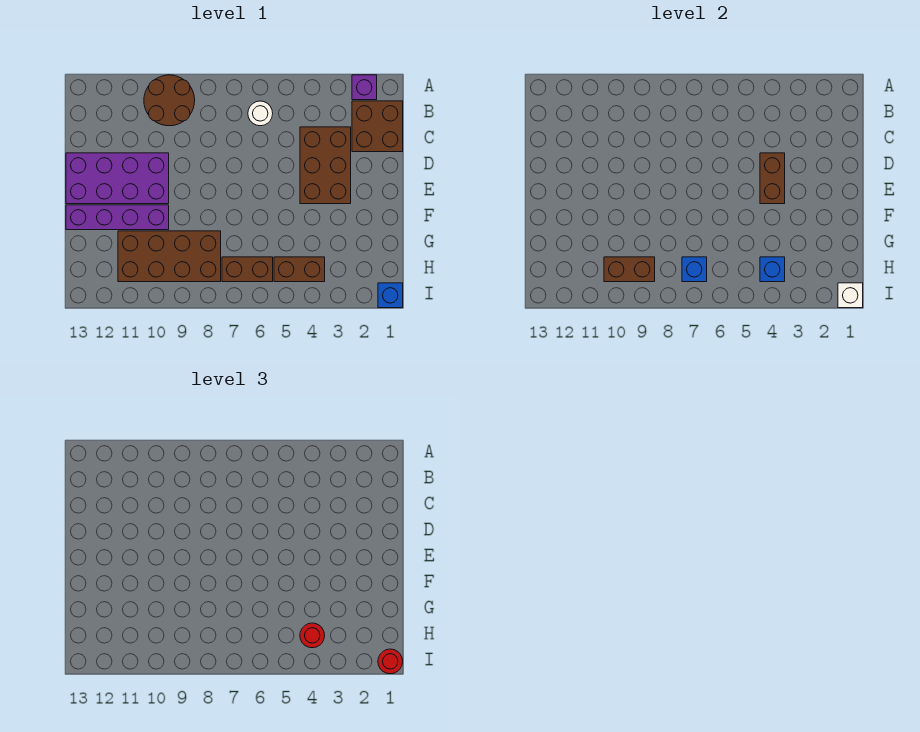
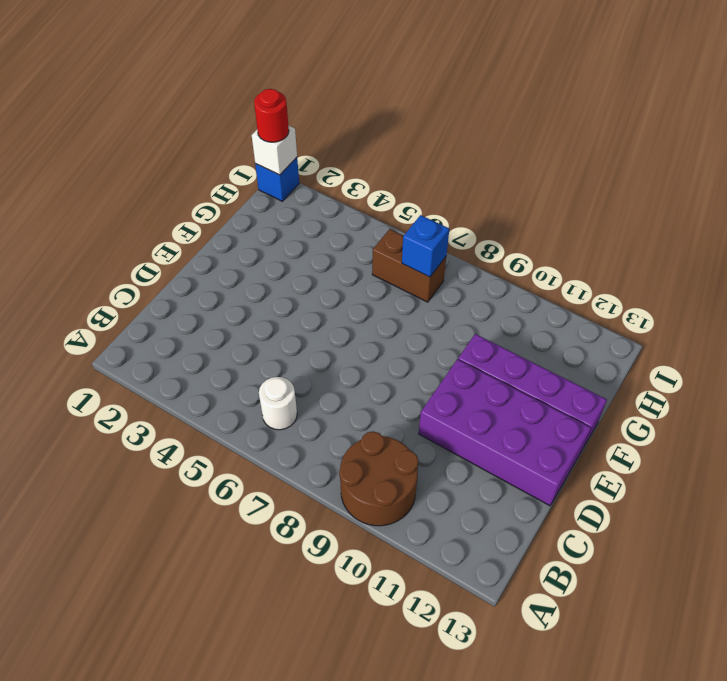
none -> purple brick A2 level 1
none -> brown brick B1:C2 level 1
none -> brown brick C3:E4 level 1

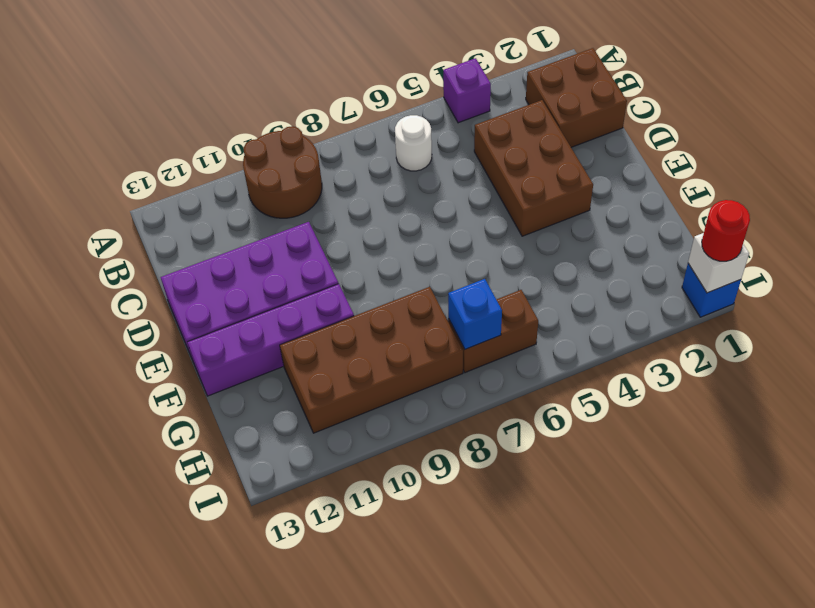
purple brick A4 level 1 -> purple brick A2 level 1
none -> brown brick H4:H5 level 1
none -> brown brick D4:E4 level 2
none -> blue brick H4 level 2

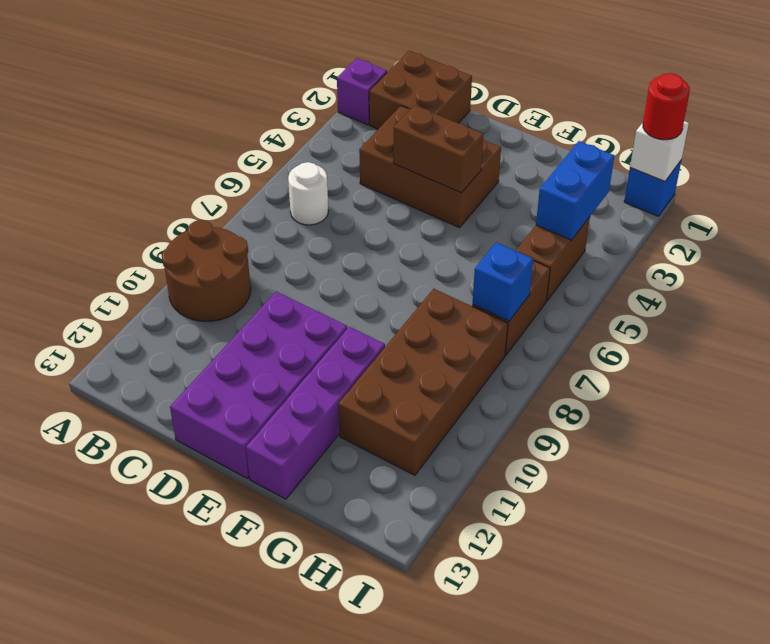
blue brick H3:H4 level 2 -> blue brick H4 level 2
none -> brown brick H9:H10 level 2
none -> red round brick H4 level 3

